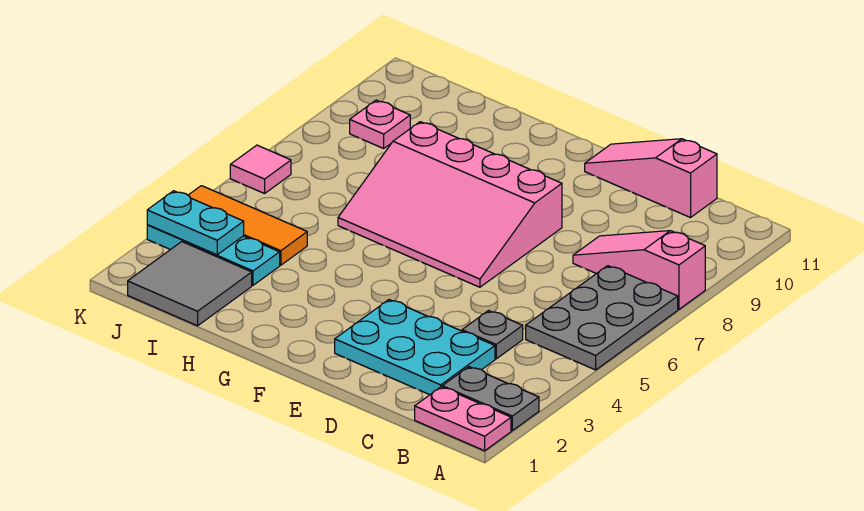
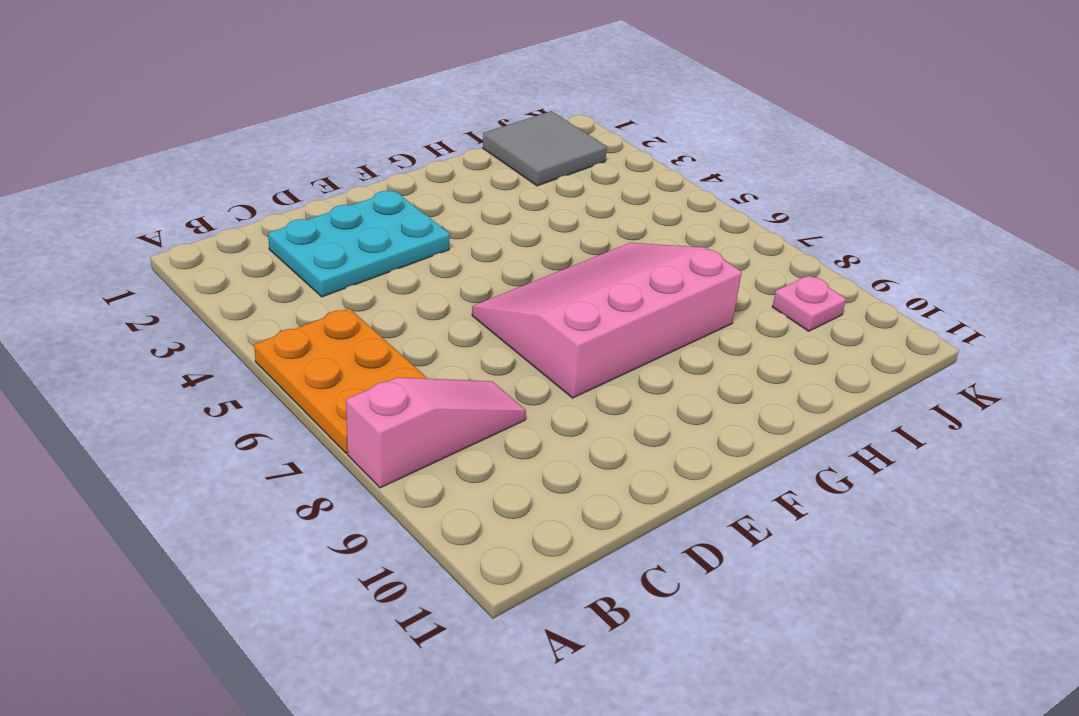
orange plate A5:B7 level 1 -> grey plate A5:B7 level 1
none -> pink plate A1:B1 level 1
none -> grey plate A2:B2 level 1
none -> grey plate C4 level 1

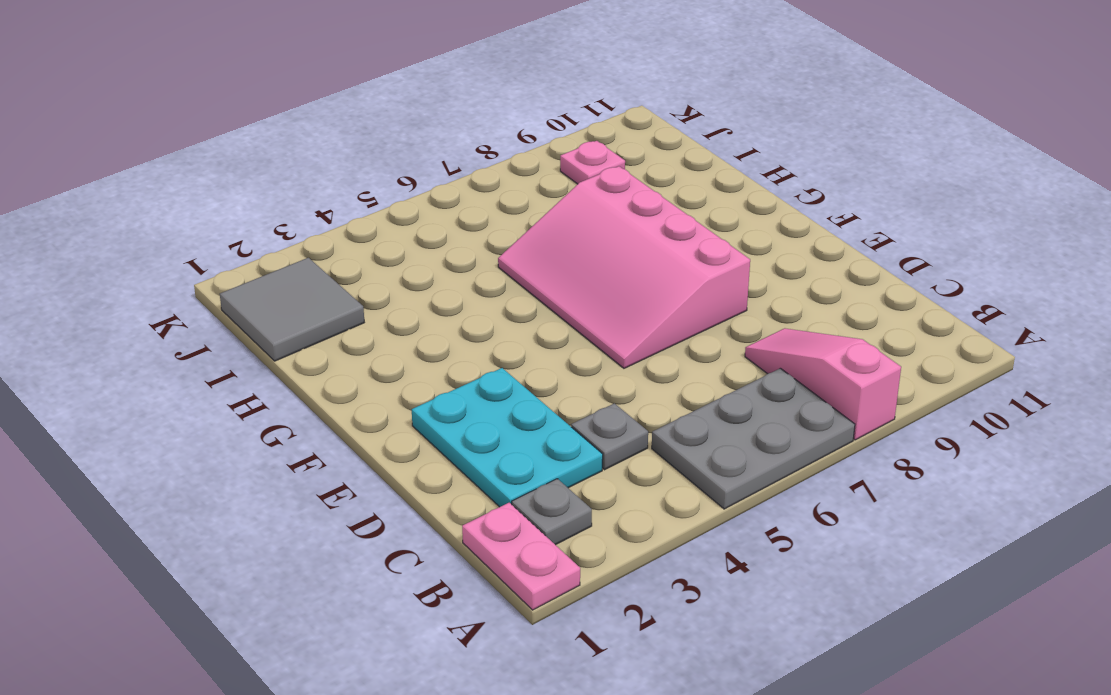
grey plate B2 level 1 -> grey plate A2:B2 level 1
none -> pink slope C11:E11 level 1 top C
none -> cyan plate I3:K3 level 1
none -> orange tile I4:K4 level 1

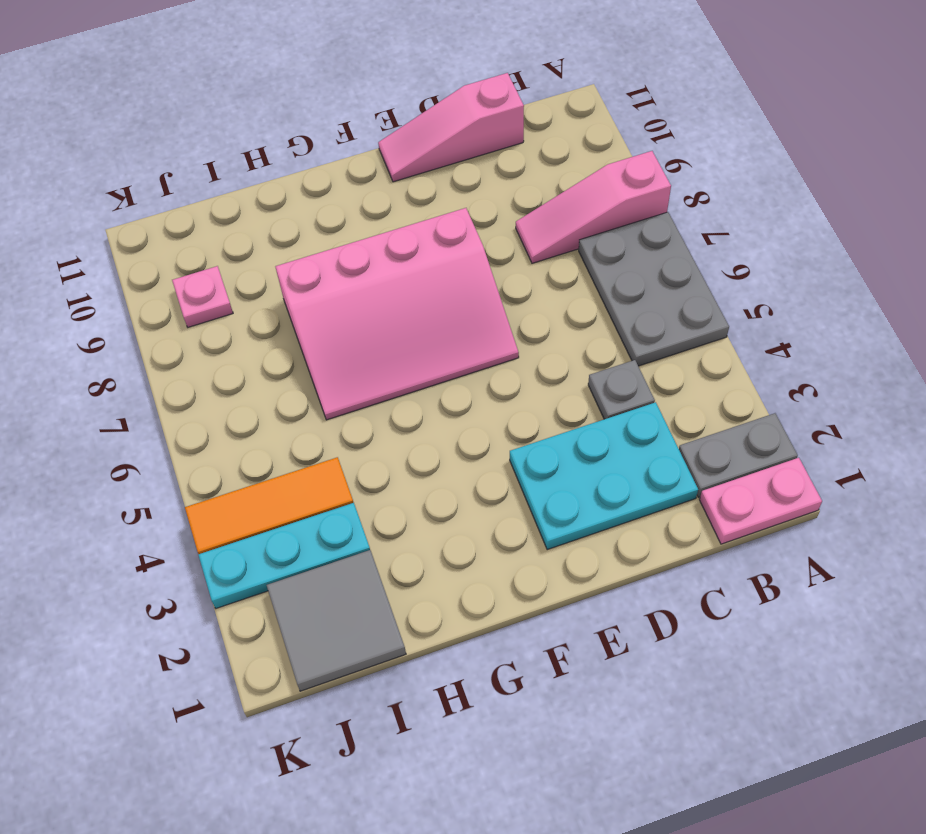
none -> pink tile K6 level 1
none -> cyan plate J3:K3 level 2

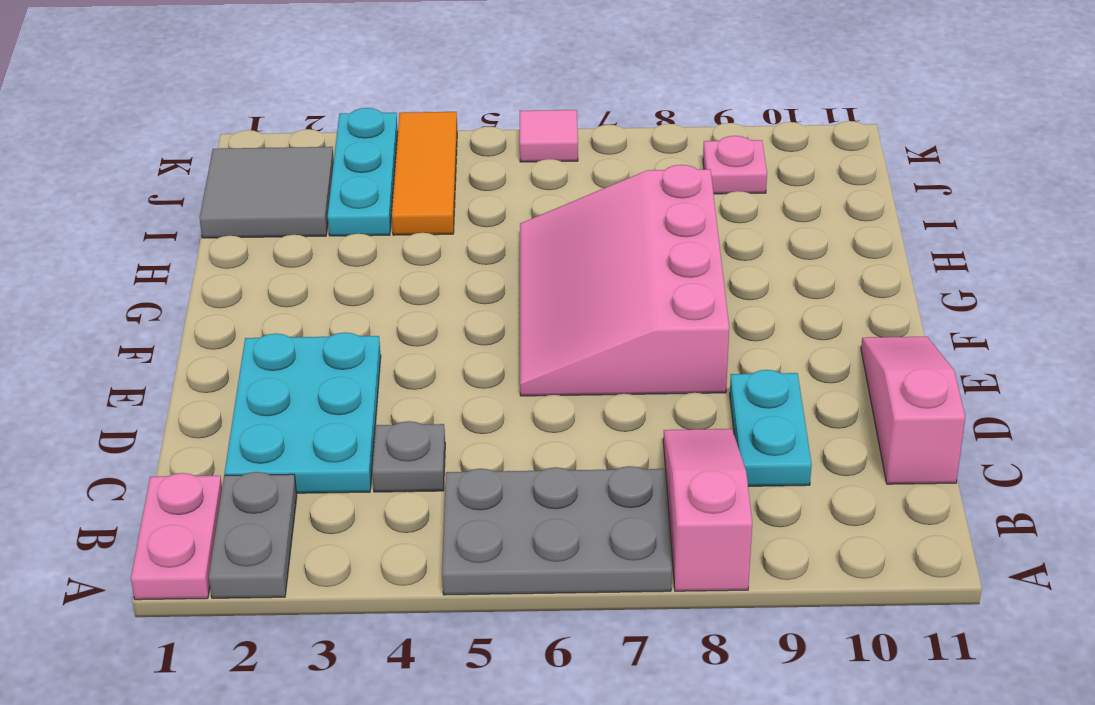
cyan plate C9:D9 level 1 -> cyan plate J3:K3 level 2

